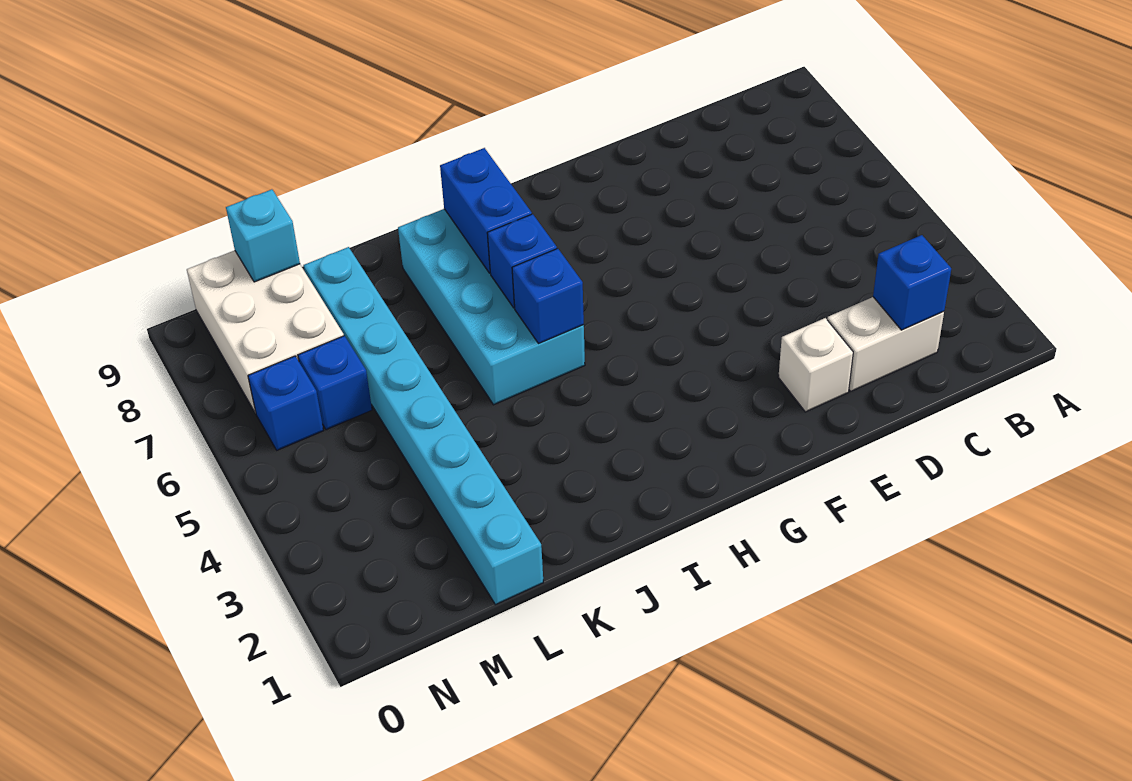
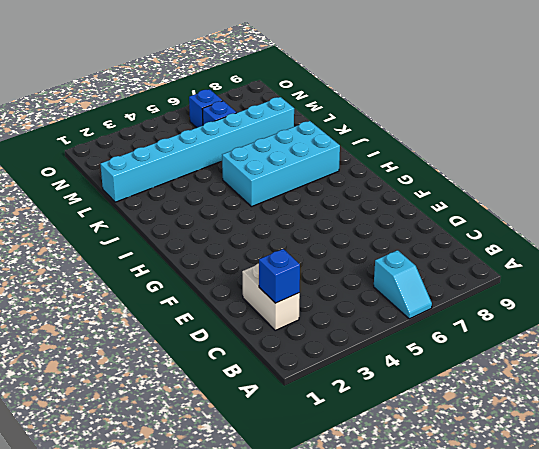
cyan slope A6:B6 level 1 top B -> none
none -> white brick E2 level 1
none -> white brick M7:N9 level 1
none -> blue brick I5 level 2

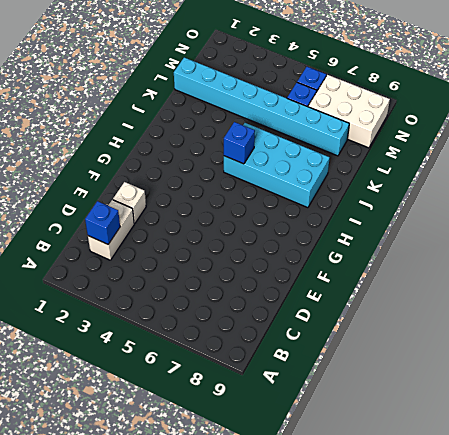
none -> blue brick I6 level 2
none -> blue brick I7:I8 level 2
none -> cyan brick M9 level 2

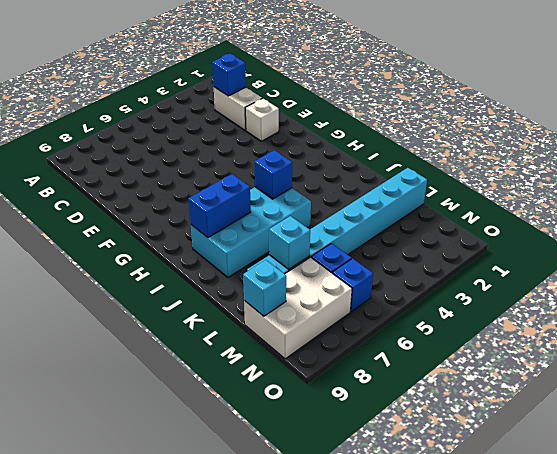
cyan brick L7 level 2 -> none
none -> blue brick I6 level 2

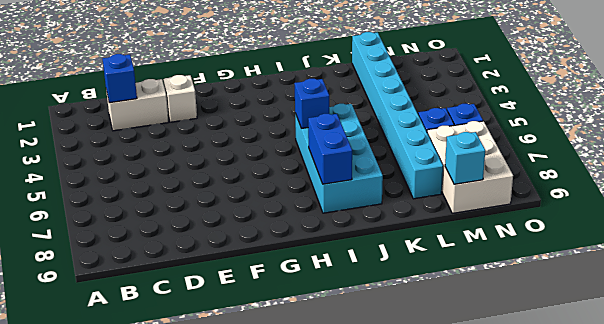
none -> blue brick I6 level 2

